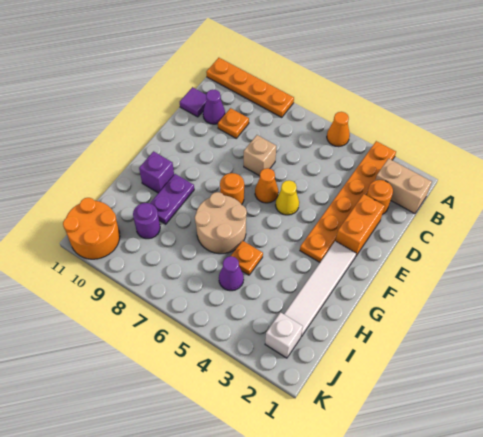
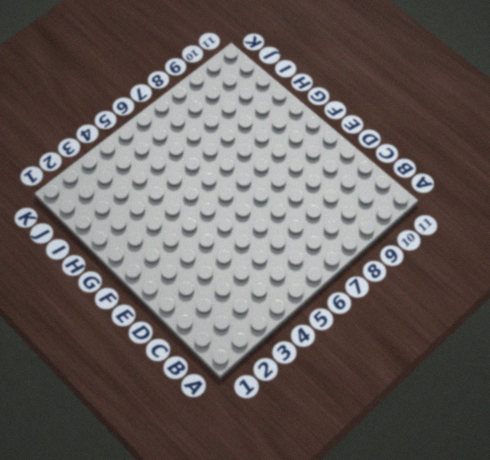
none -> orange plate A3:F3 level 1
none -> orange cone A5 level 1
none -> orange plate A8:A11 level 1

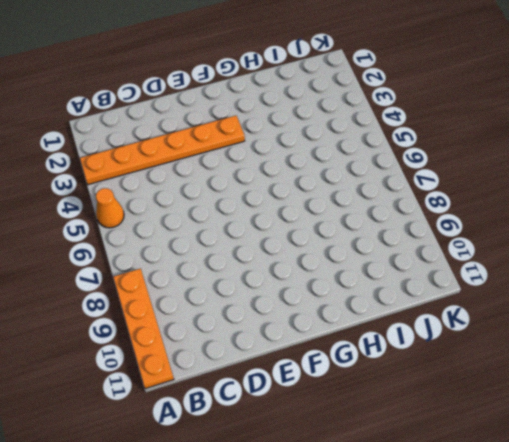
none -> tan brick B1:B2 level 1
none -> orange round brick C2 level 1
none -> orange plate C9 level 1

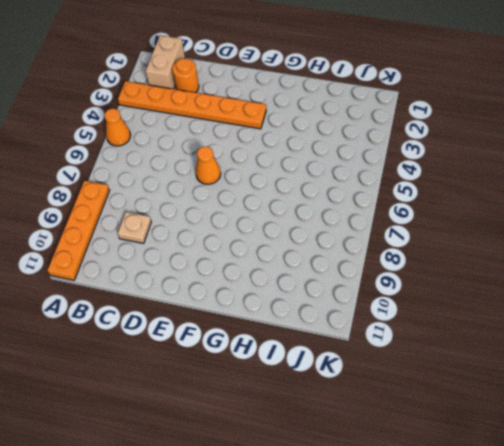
tan plate C9 level 1 -> orange plate C9 level 1
none -> purple cone C10 level 1
none -> purple tile C11 level 1
none -> orange brick D2:E2 level 1

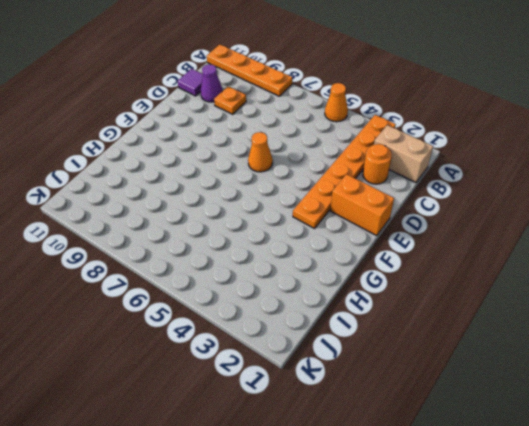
orange brick E1:E2 level 1 -> orange brick D2:E2 level 1
none -> tan brick D7 level 1
none -> yellow cone E5 level 1
none -> white tile F2:I2 level 1

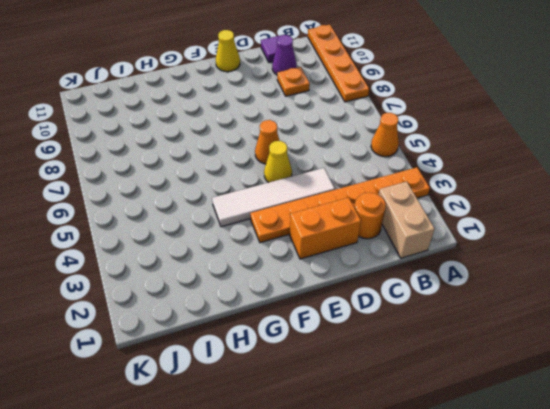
white tile D4:G4 level 1 -> white tile F2:I2 level 1
yellow cone E11 level 1 -> none
none -> tan brick D7 level 1
none -> orange round brick F7 level 1
none -> tan round brick G6:H7 level 1

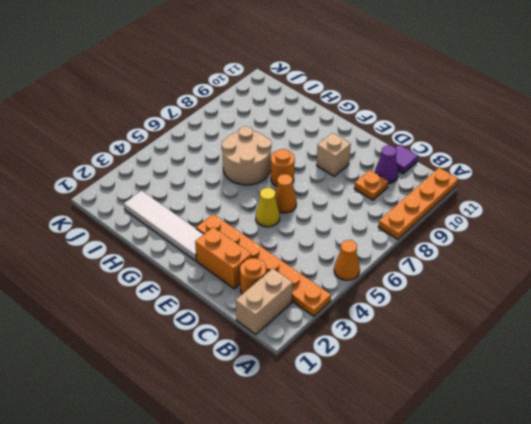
tan brick E9 level 1 -> tan brick D7 level 1
none -> purple plate G9:H9 level 1
none -> purple brick G10 level 1
none -> orange plate H5 level 1

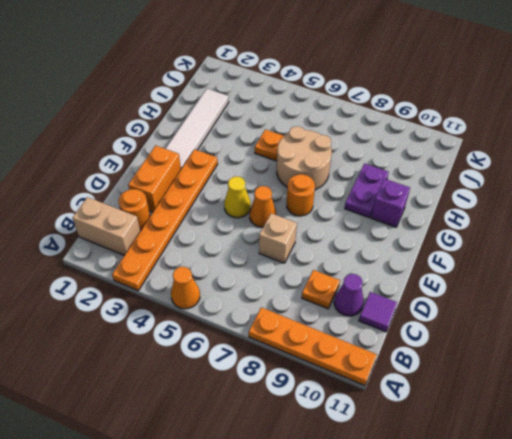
none -> purple cone I5 level 1
none -> purple round brick I9 level 1
none -> white brick J2 level 1

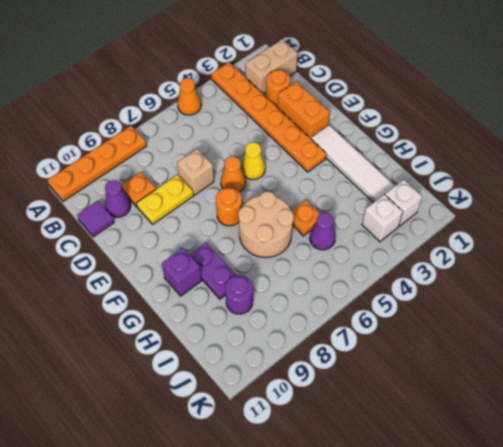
yellow plate D8:D9 level 1 -> none
white brick J3 level 1 -> none
none -> orange round brick J10:K11 level 1

